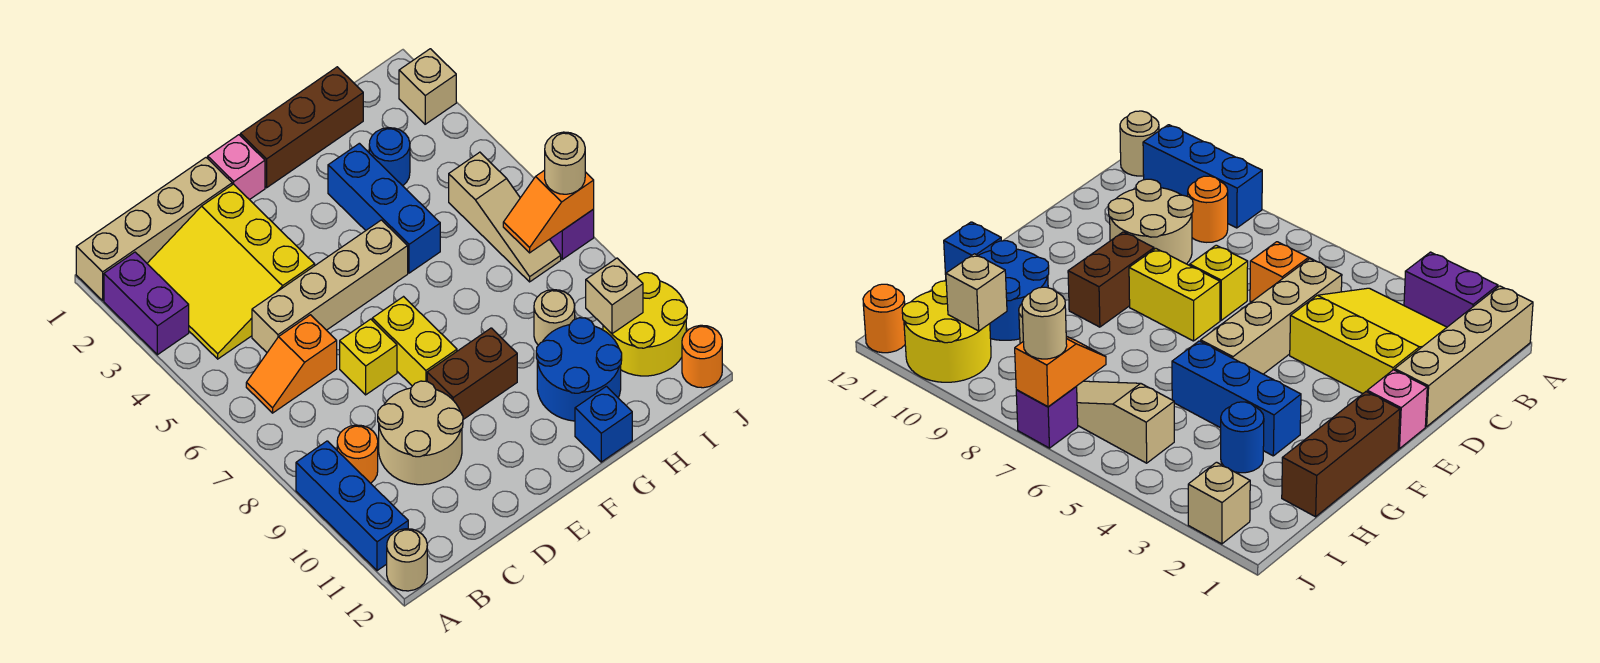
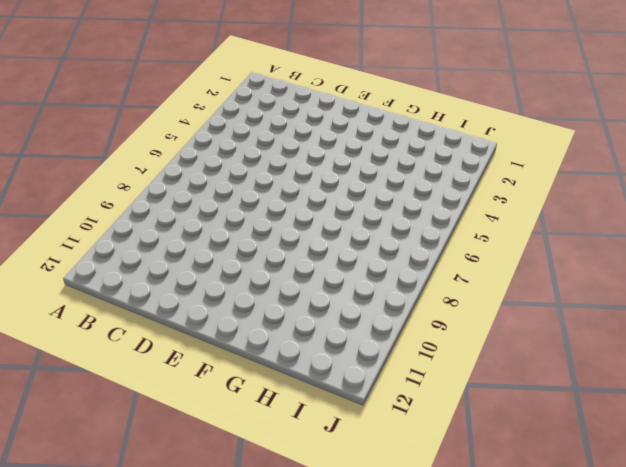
none -> tan brick A1:D1 level 1
none -> purple brick A2:A3 level 1
none -> blue brick A9:A11 level 1

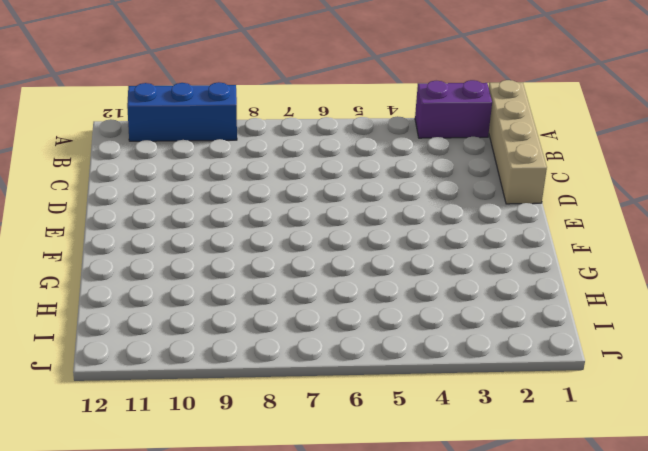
none -> tan round brick A12 level 1
none -> yellow slope B2:D4 level 1 top D
none -> orange slope B6:C6 level 1 top C

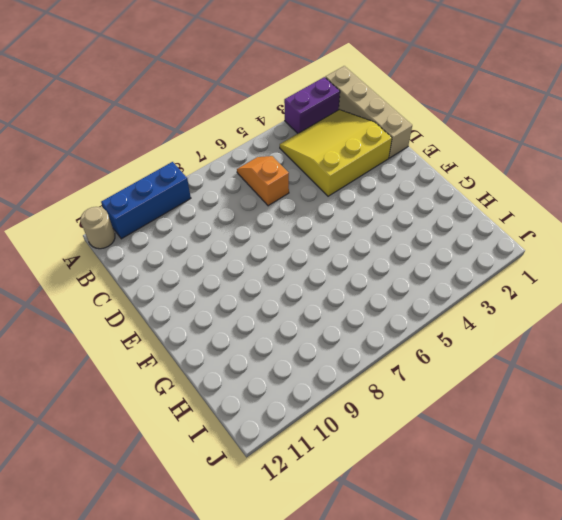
none -> orange round brick B9 level 1
none -> tan brick C5:F5 level 1
none -> tan round brick C9:D10 level 1

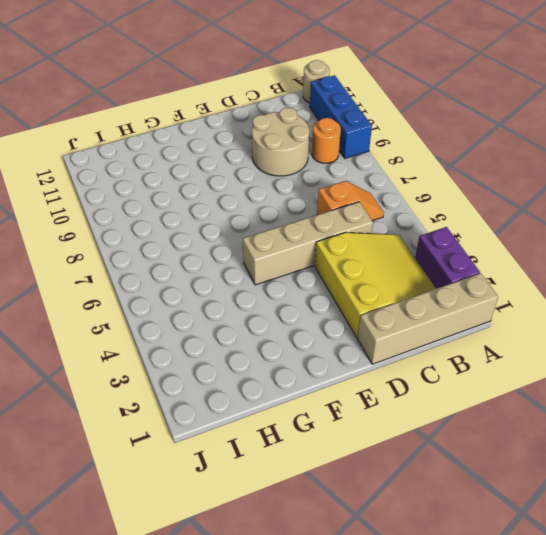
none -> yellow brick D7 level 1
none -> pink brick E1 level 1
none -> yellow brick E7:E8 level 1

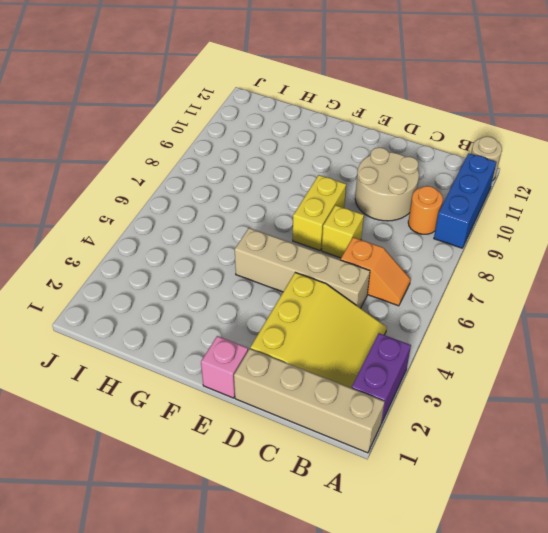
none -> brown brick E9:F9 level 1
none -> brown brick F1:H1 level 1
none -> blue brick G3:G5 level 1

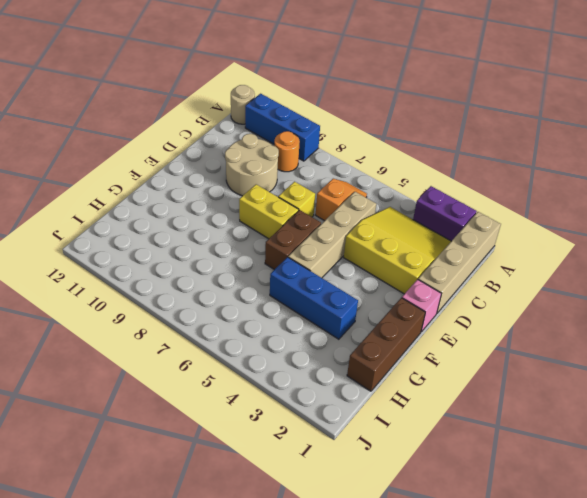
brown brick E6:F6 level 1 -> brown brick E9:F9 level 1
none -> blue round brick G10:H11 level 1
none -> blue brick G12 level 1
none -> blue round brick H3 level 1

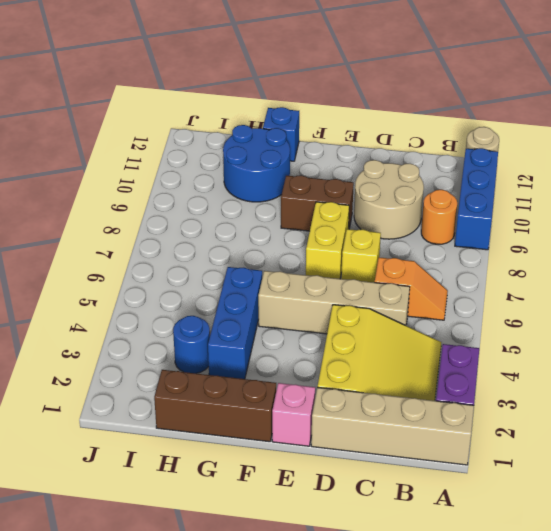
none -> tan round brick H9 level 1
none -> tan slope I5:I7 level 1 top 5
none -> yellow round brick I10:J11 level 1

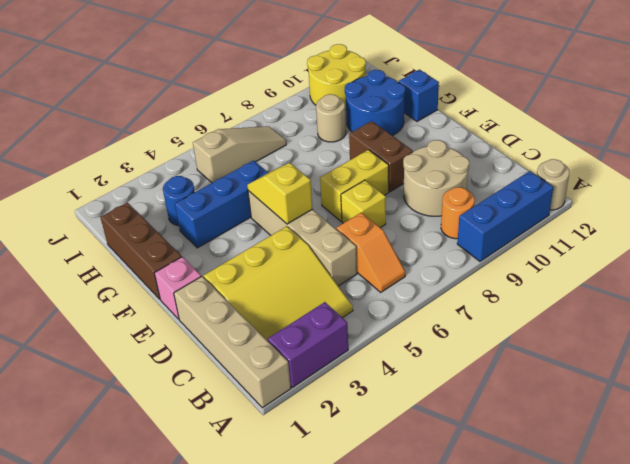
yellow slope E5:F5 level 2 top E -> none
none -> tan brick J2 level 1
none -> purple brick J7 level 1
none -> orange round brick J12 level 1

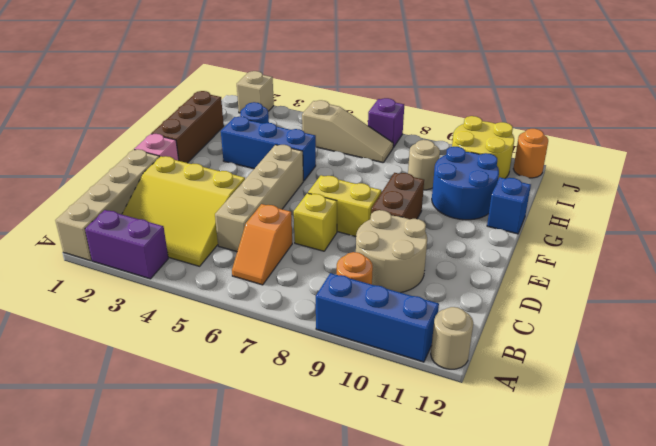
none -> orange slope I7:J7 level 2 top J
none -> tan brick I10 level 2
none -> tan round brick J7 level 3

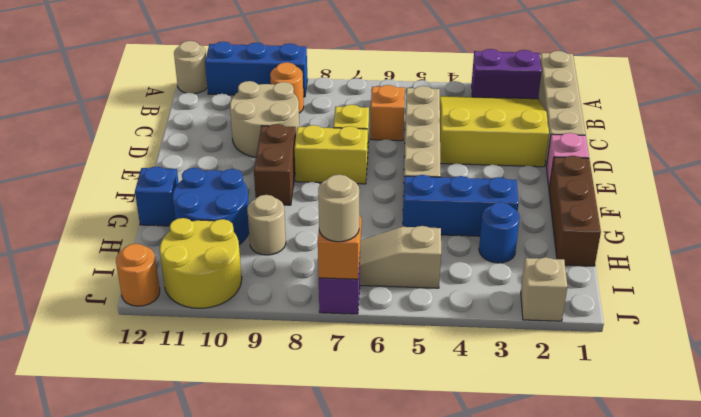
none -> tan brick I10 level 2

